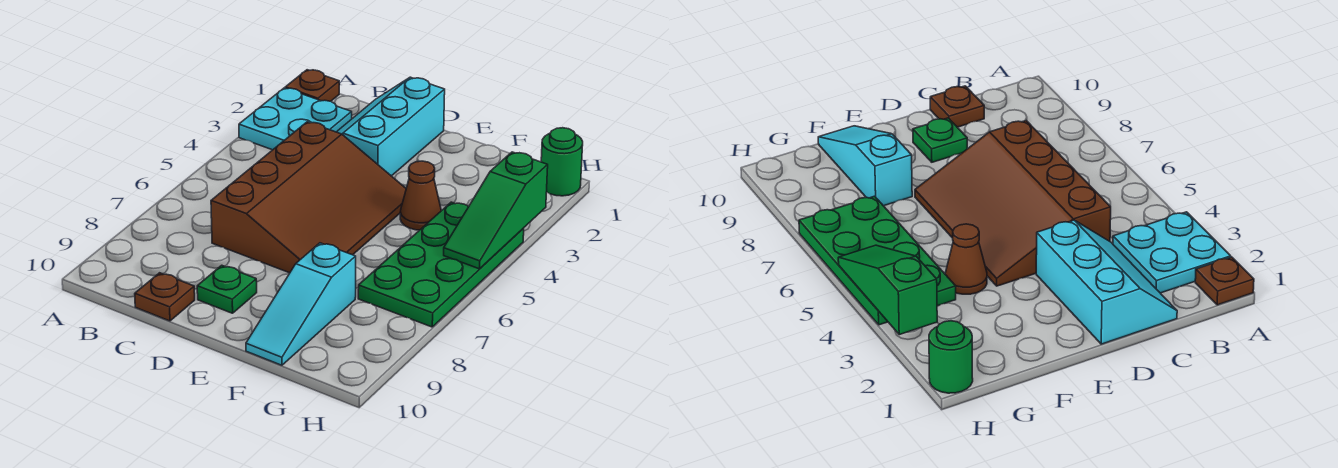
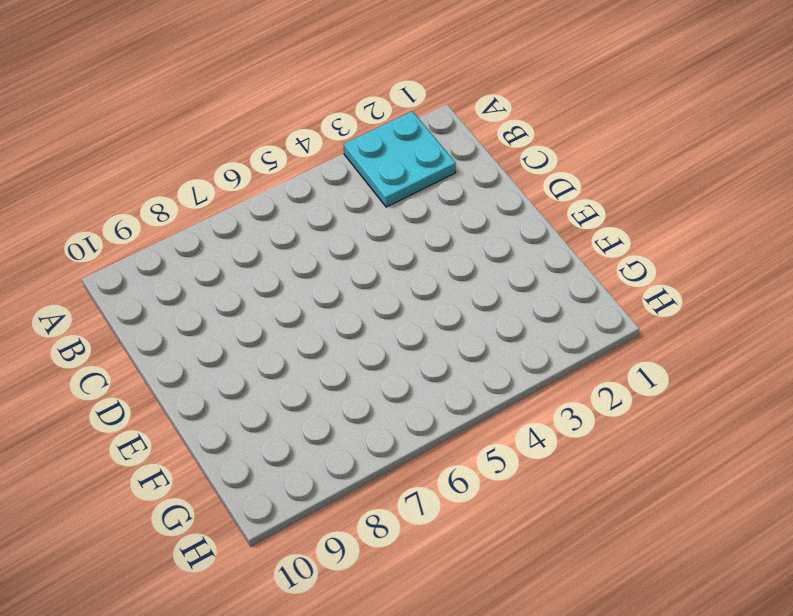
none -> brown plate A1 level 1
none -> cyan slope C1:D3 level 1 top D

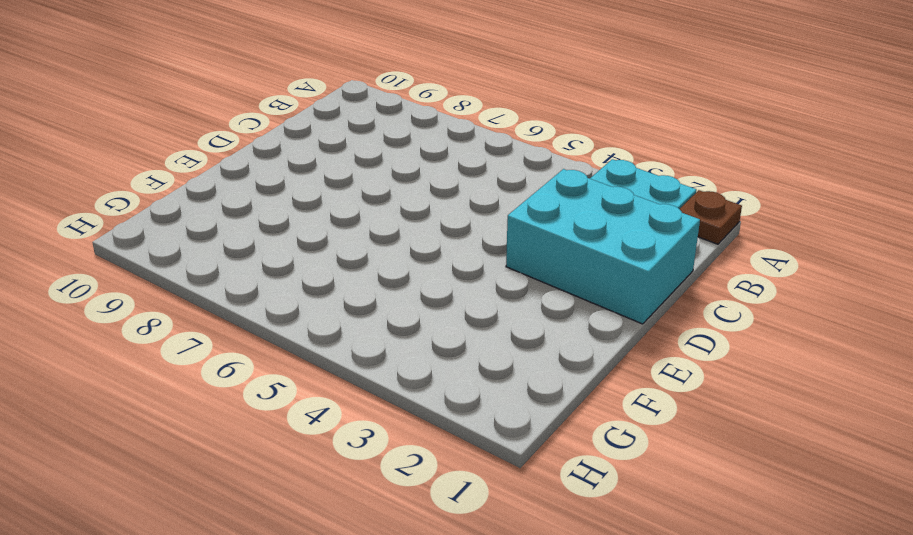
cyan brick C1:D3 level 1 -> cyan slope C1:D3 level 1 top D
none -> brown slope C4:E7 level 1 top C
none -> brown plate C10 level 1

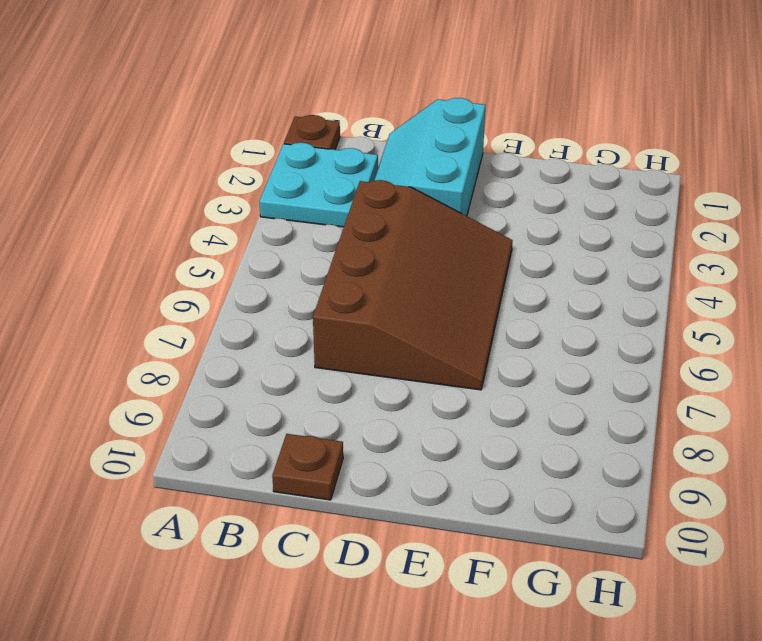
none -> green plate D9 level 1
none -> brown cone F4 level 1

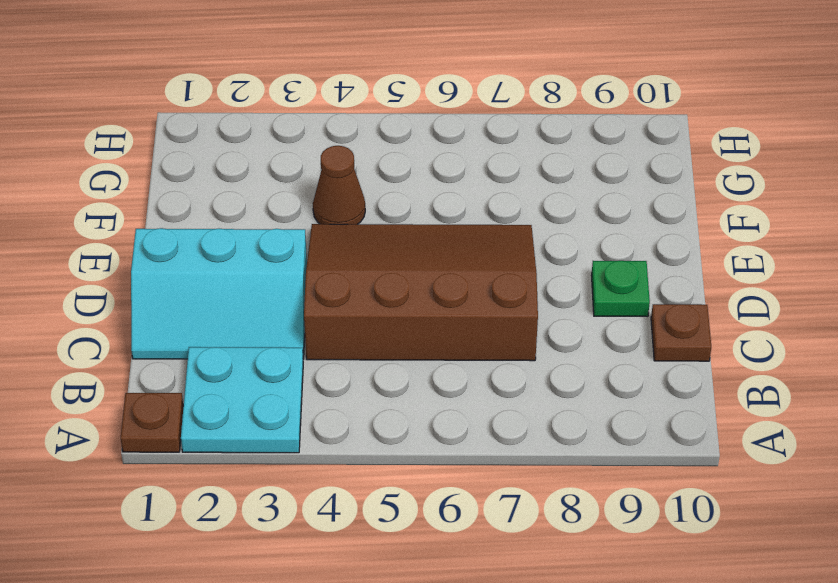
none -> cyan slope F8:F10 level 1 top 8
none -> green plate G4:H7 level 1

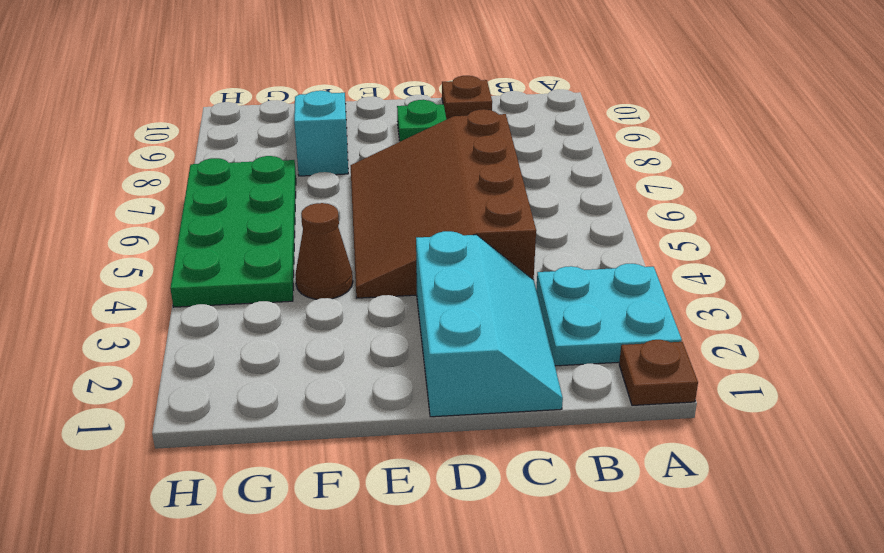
none -> green round brick H1 level 1
none -> green slope H3:H5 level 2 top 3

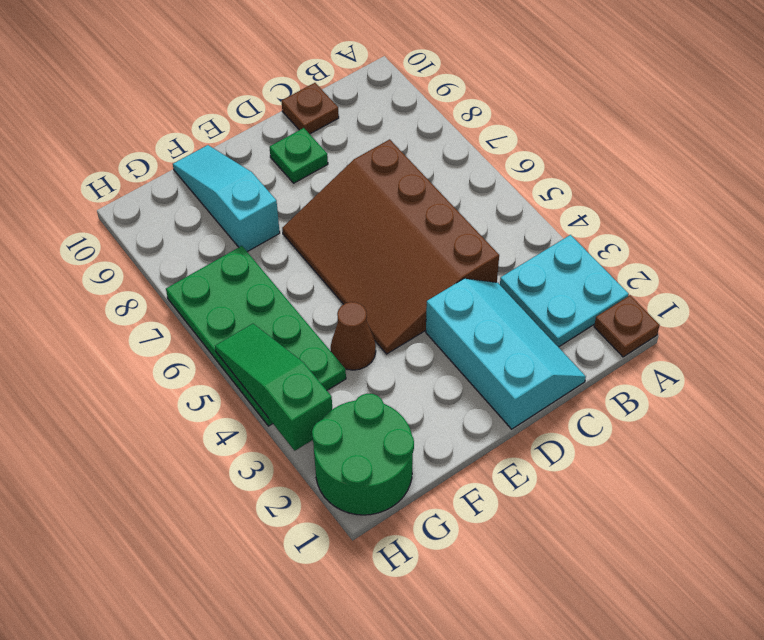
green round brick G1:H2 level 1 -> green round brick H1 level 1

